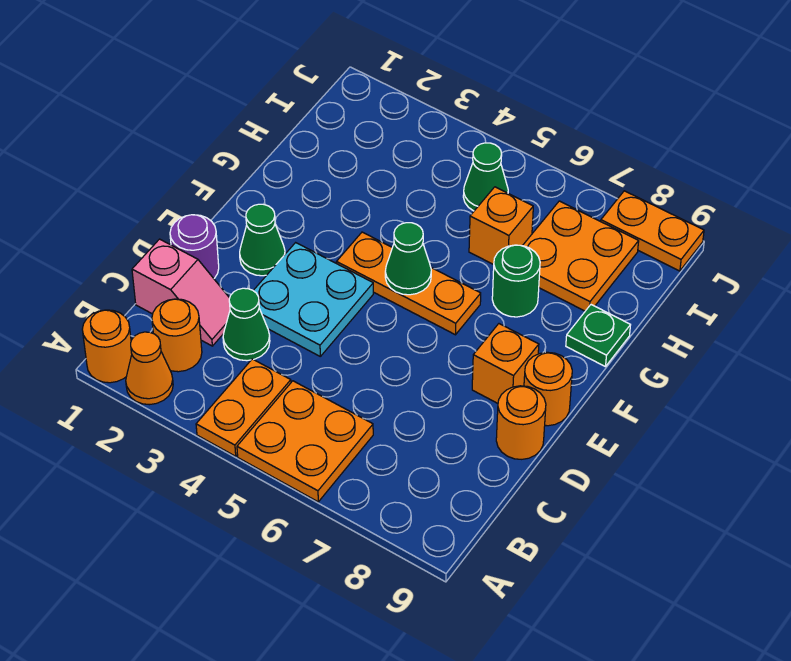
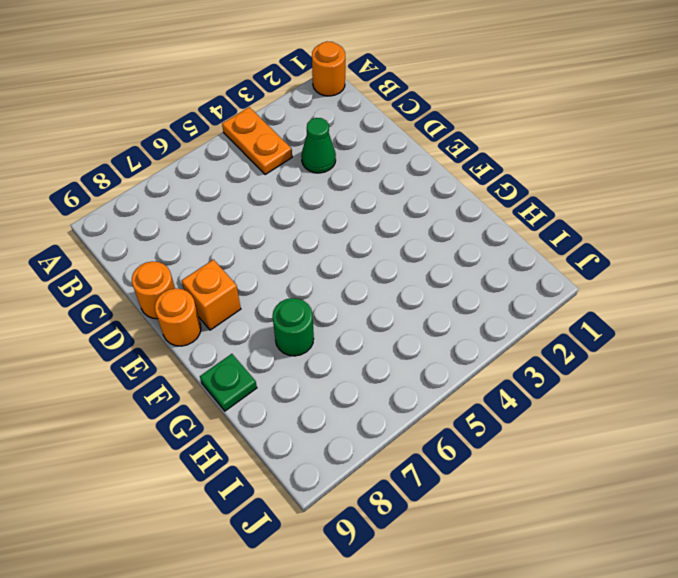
none -> orange cone A2 level 1
none -> orange plate A5:B6 level 1
none -> orange round brick B2 level 1

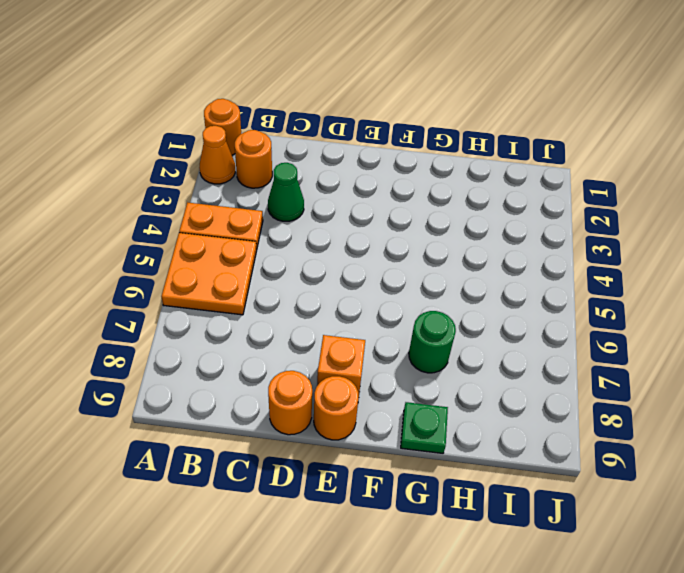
none -> pink slope C1:C2 level 1 top 1
none -> purple round brick D1 level 1
none -> cyan plate D3:E4 level 1

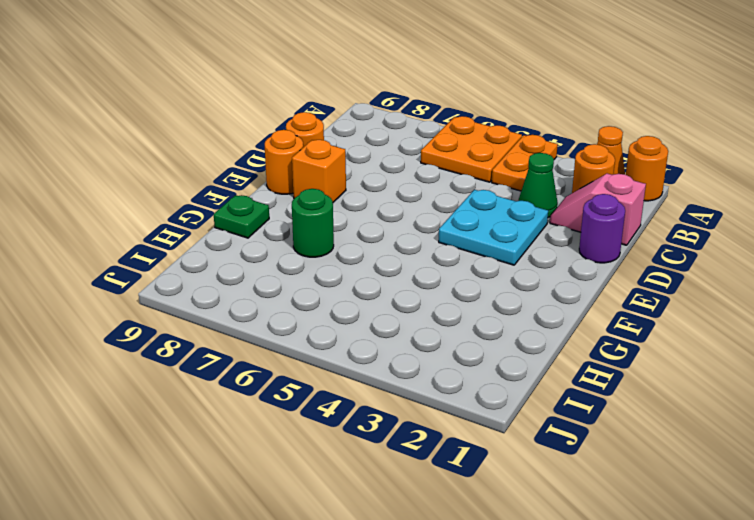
none -> green cone E2 level 1
none -> orange plate F4:F6 level 1
none -> orange brick H6 level 1

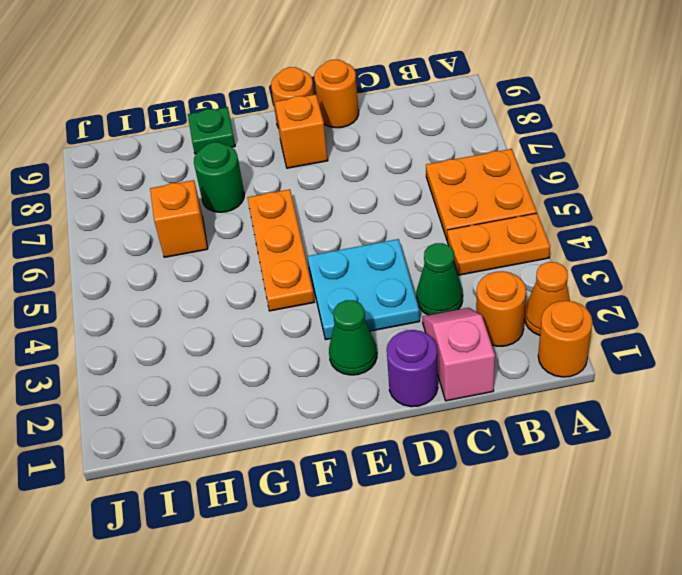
none -> orange plate H7:I8 level 1
none -> green cone I5 level 1
none -> orange plate J8:J9 level 1

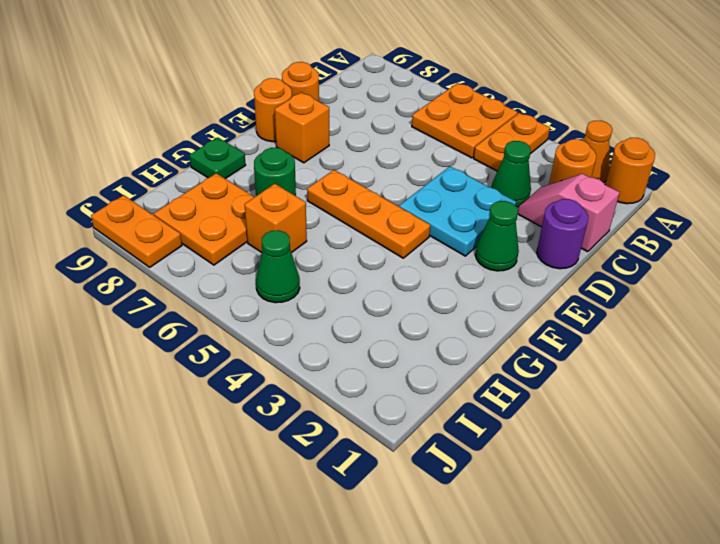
none -> green cone F5 level 2

